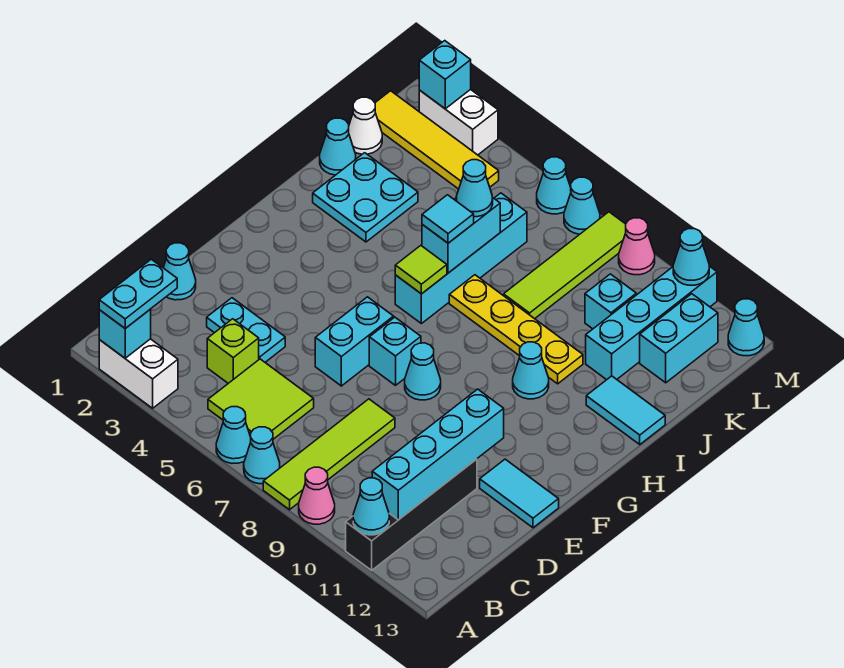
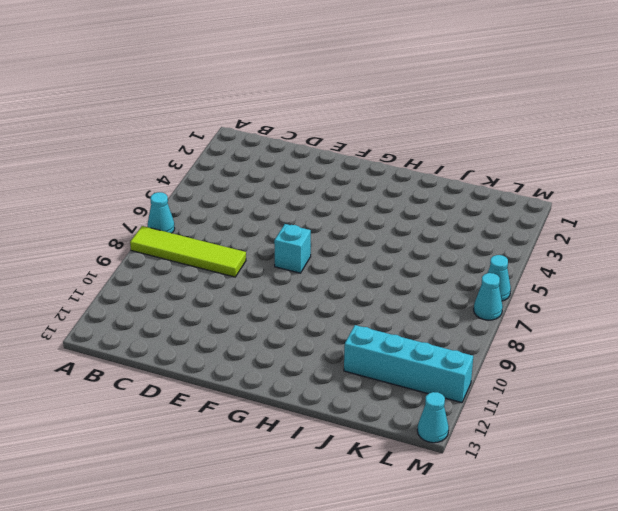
none -> white brick A2:A3 level 1
none -> cyan cone A6 level 1
none -> pink cone A9 level 1
none -> black brick A11:D11 level 1

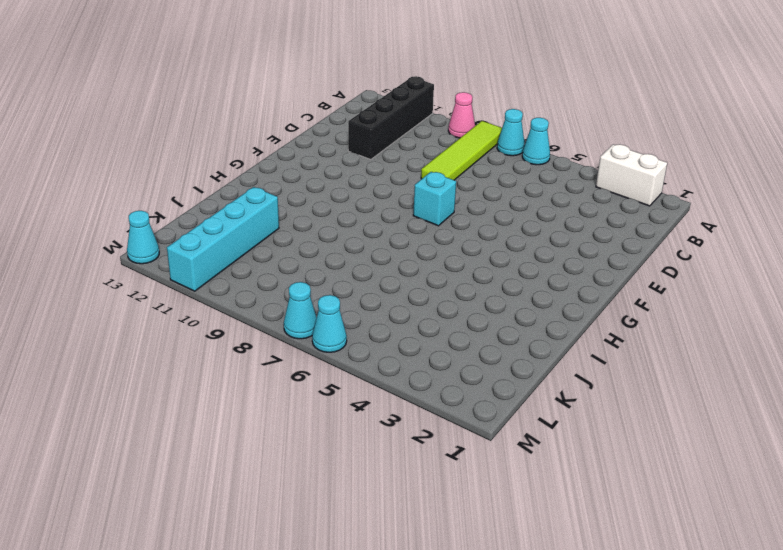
none -> lime tile B5:C6 level 1
none -> lime brick C4 level 1
none -> cyan cone D1 level 1
none -> cyan plate D3:D4 level 1

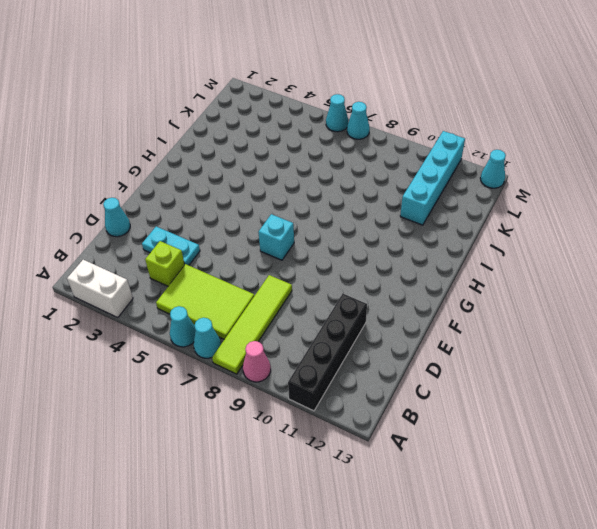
lime tile B5:C7 level 1 -> lime tile B5:C6 level 1
none -> cyan brick E6:F6 level 1
none -> cyan tile E12:E13 level 1
none -> cyan cone F8 level 1
none -> cyan brick H6:K6 level 1

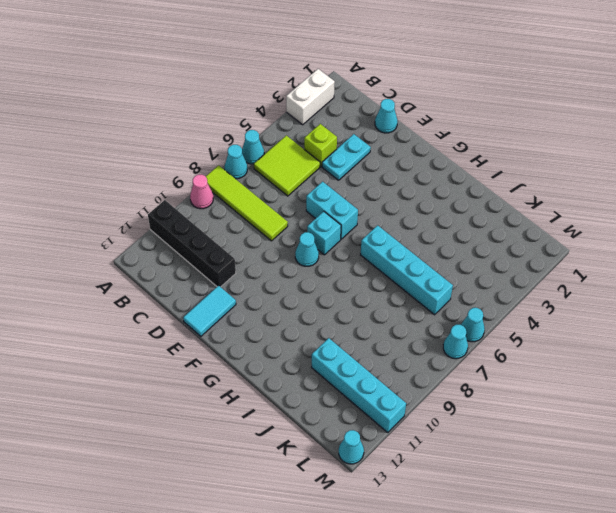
none -> cyan cone H10 level 1
none -> cyan plate I2:J3 level 1
none -> yellow plate I7:I10 level 1
none -> cyan tile I12:I13 level 1

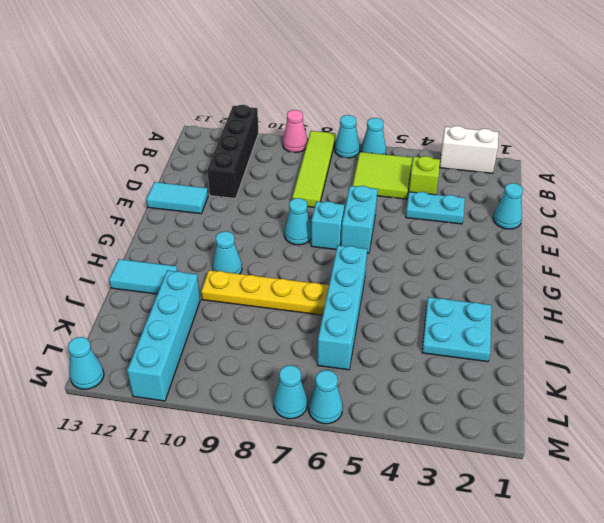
none -> cyan cone J1 level 1
none -> lime tile J8:M8 level 1
none -> white cone K1 level 1
none -> cyan brick K10 level 1

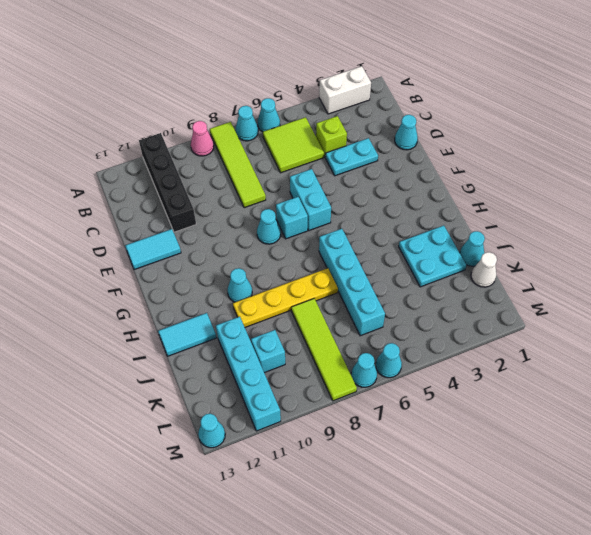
none -> cyan brick K12:L12 level 1
none -> yellow tile L1:L4 level 1
none -> white brick M2:M3 level 1
none -> pink cone M9 level 1

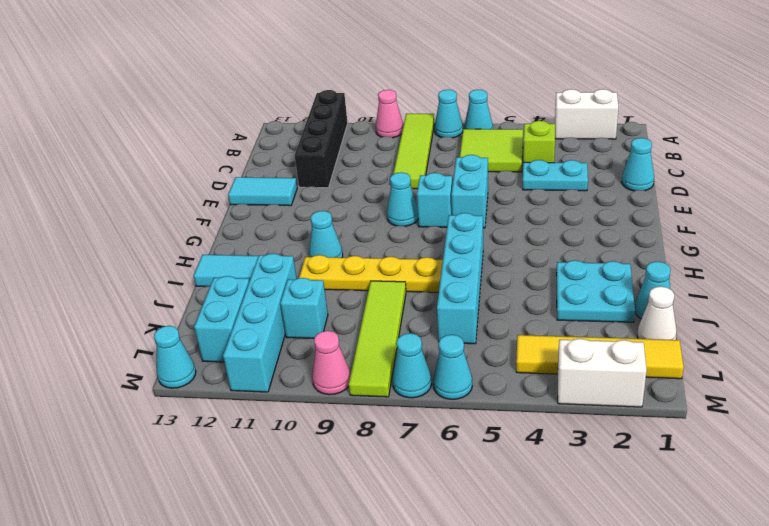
none -> cyan brick A2 level 2
none -> cyan cone A11 level 2
none -> cyan brick B11:E11 level 2
none -> lime tile H6 level 2

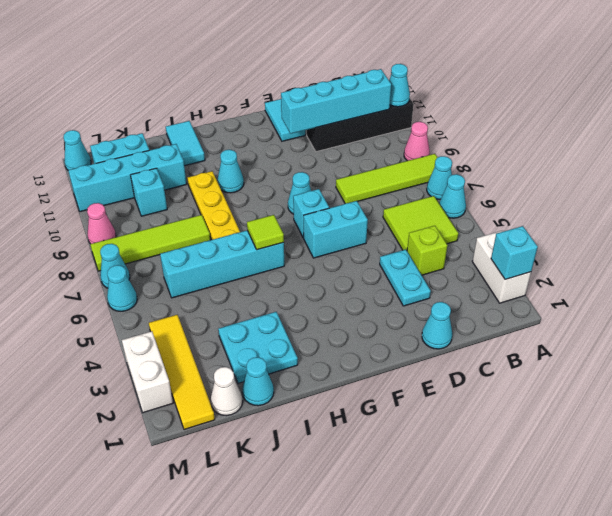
none -> cyan brick I6:J6 level 2
none -> cyan brick M2 level 2
none -> cyan cone M11 level 2
none -> cyan plate A2:B2 level 3

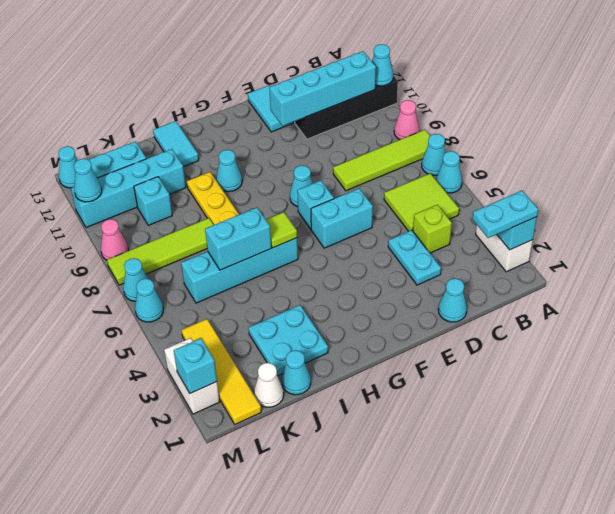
none -> cyan tile I6 level 3
none -> cyan cone J6 level 3

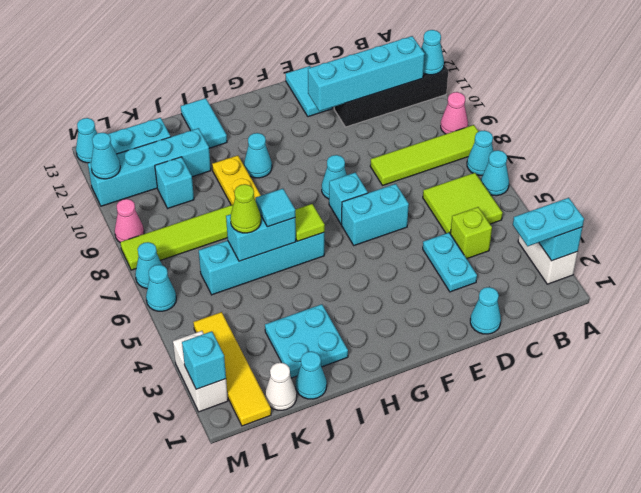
lime cone J6 level 3 -> cyan cone J6 level 3

